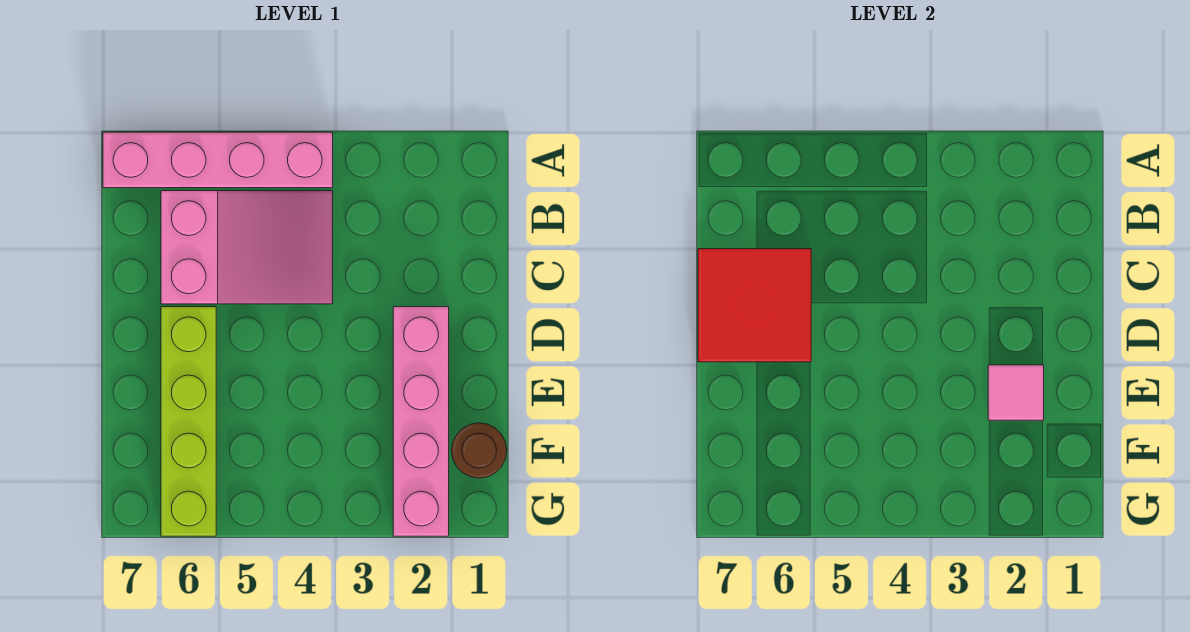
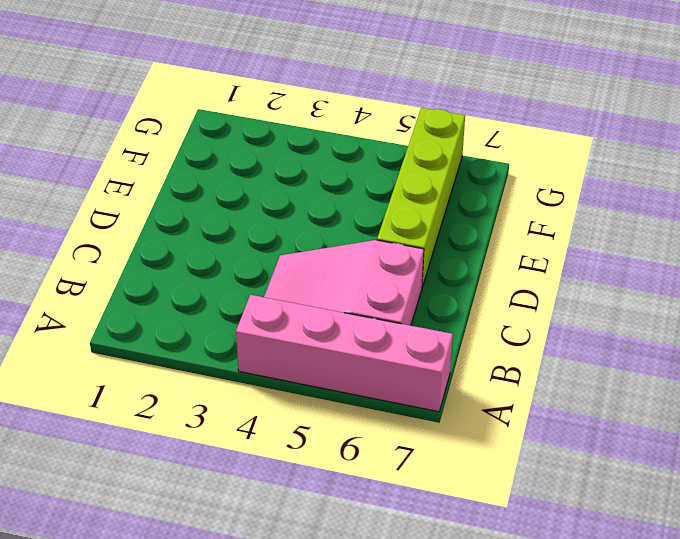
none -> pink brick D2:G2 level 1
none -> brown round brick F1 level 1

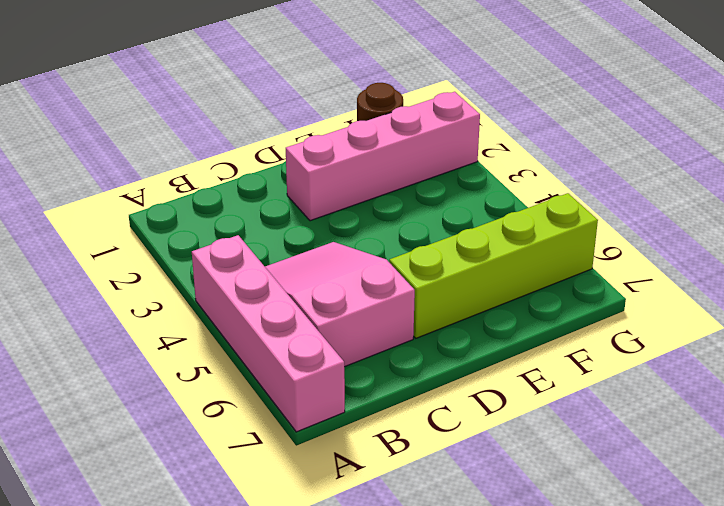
none -> red tile C6:D7 level 2
none -> pink tile E2 level 2

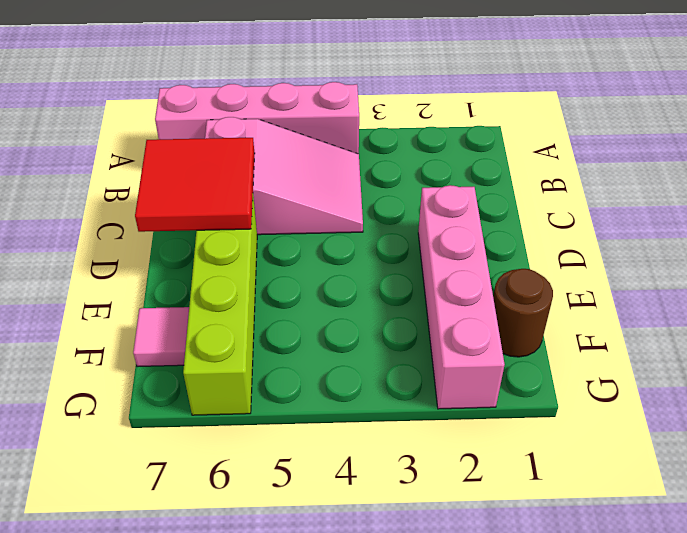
pink tile F7 level 1 -> pink tile E2 level 2

